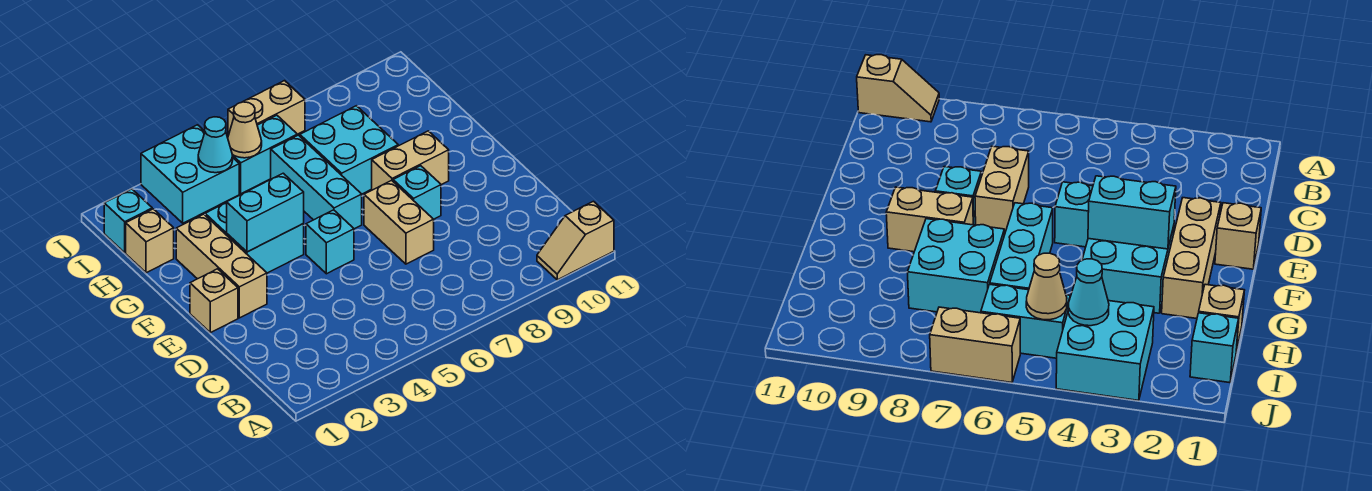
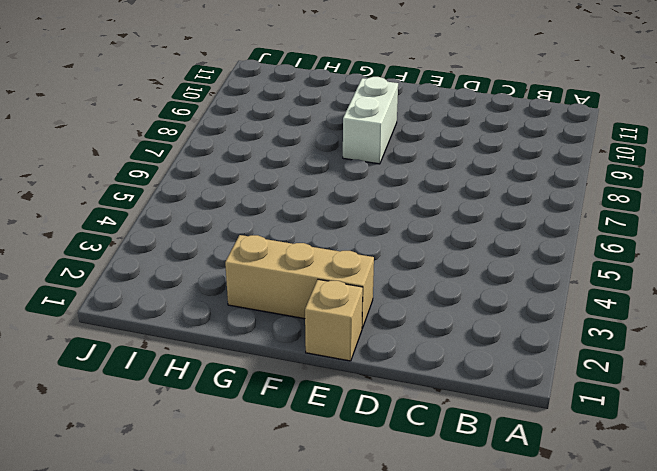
white brick F8:F9 level 1 -> tan brick F8:F9 level 1
none -> tan slope A10:A11 level 1 top 11
none -> tan brick D7:E7 level 1
none -> cyan brick E5 level 1

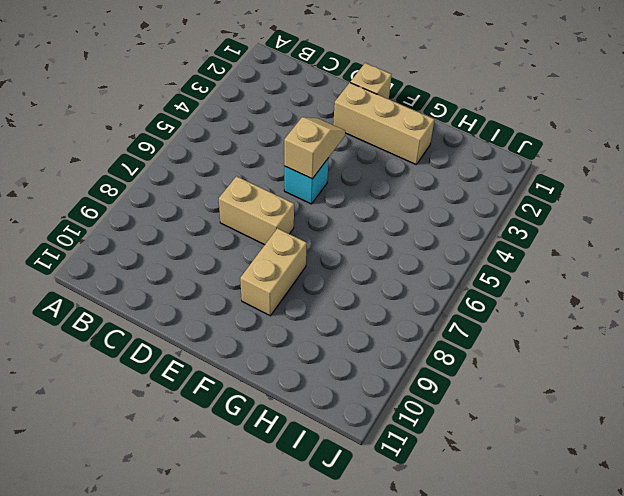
tan slope E4:E5 level 2 top 5 -> tan slope A10:A11 level 1 top 11
none -> cyan brick E8 level 1
none -> cyan brick F3:G4 level 1
none -> cyan brick F6:H6 level 1

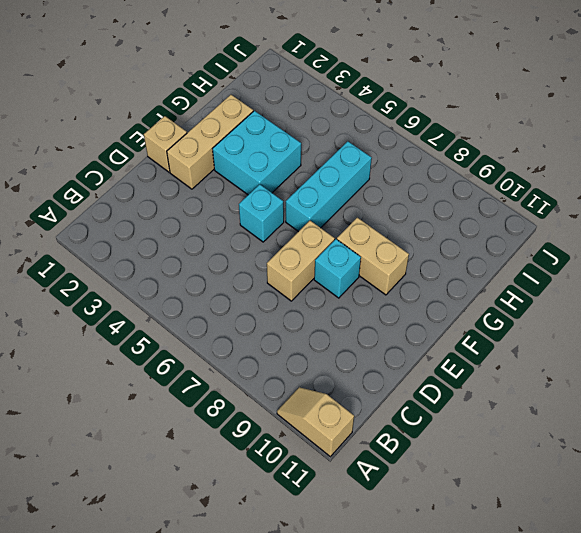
none -> cyan brick G7:H8 level 1
none -> tan brick H1 level 1
none -> cyan brick I1 level 1

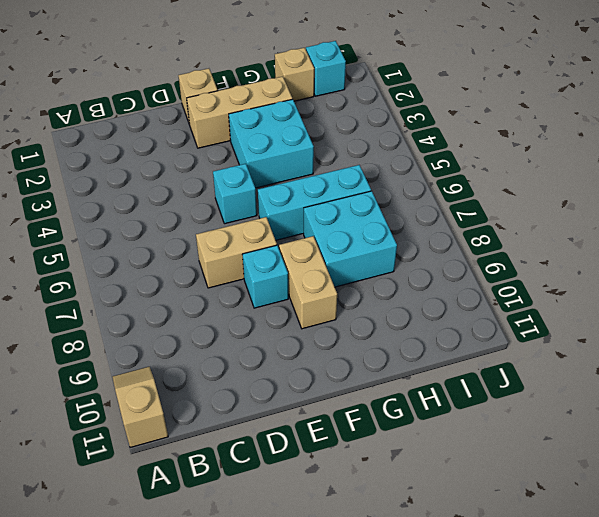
none -> cyan brick I3:J4 level 1
none -> cyan brick I5:I6 level 1
none -> tan brick J6:J7 level 1

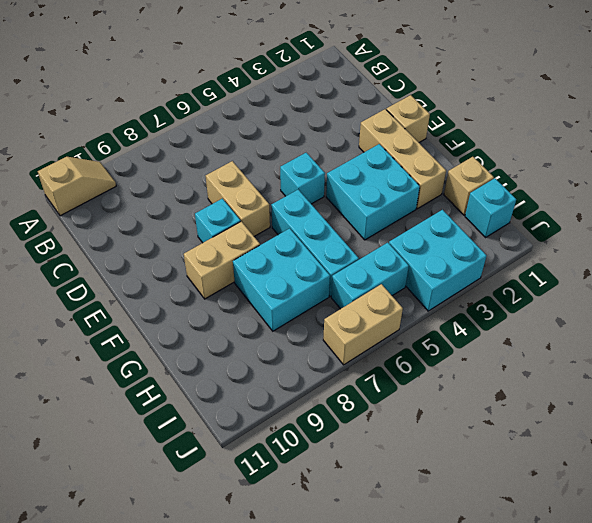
none -> cyan brick F3:F4 level 2
none -> cyan cone I4 level 2
none -> tan cone I5 level 2

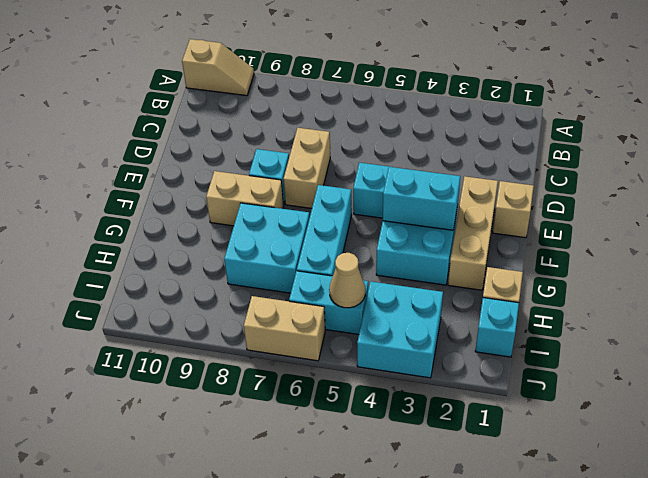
none -> cyan cone I4 level 2

